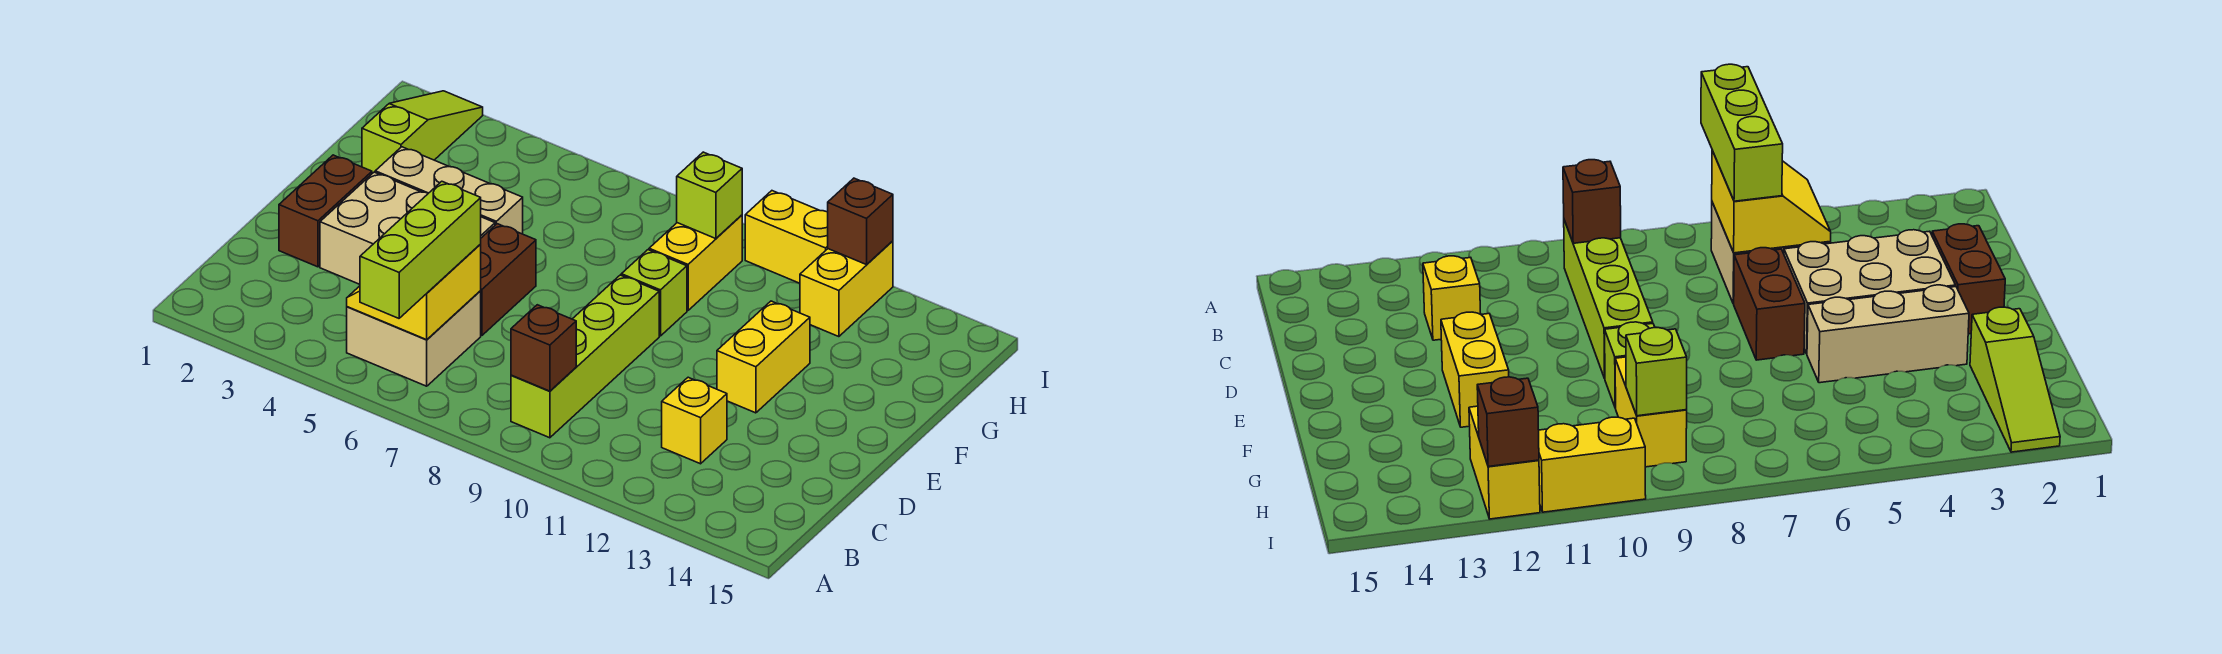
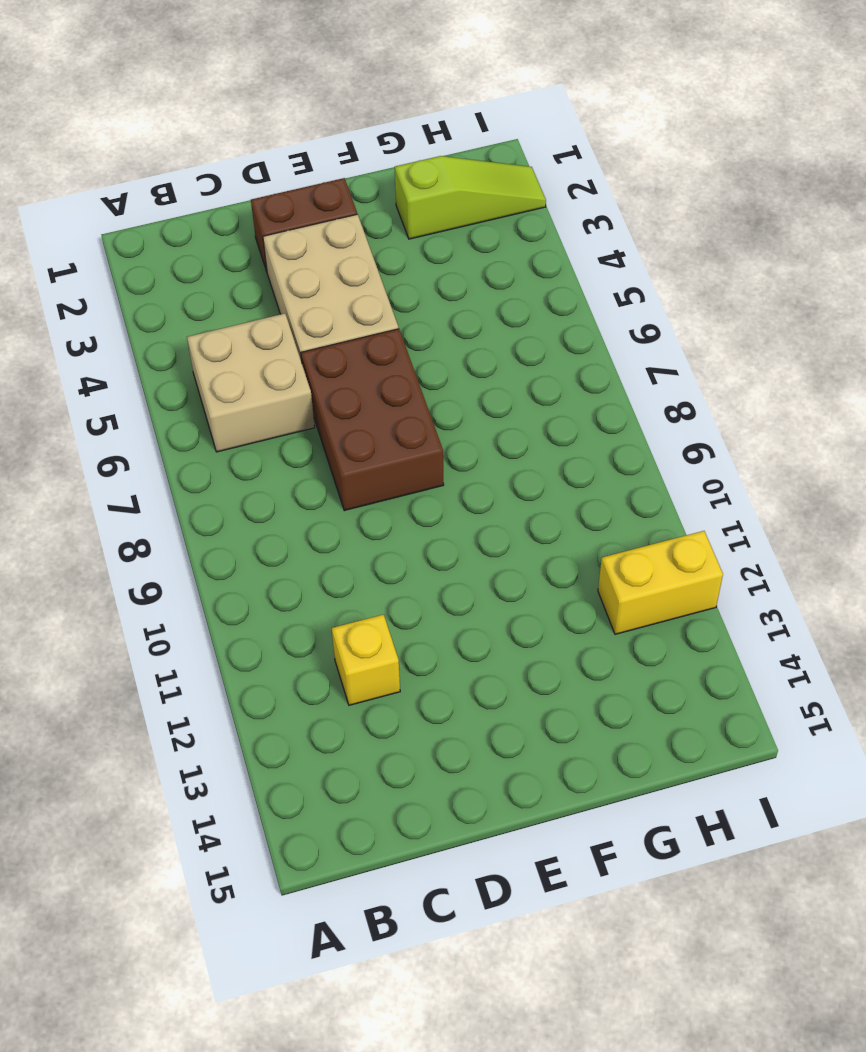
brown brick D6:E8 level 1 -> brown brick D6:E6 level 1
none -> lime brick B9:E9 level 1
none -> yellow brick E12:F12 level 1
none -> tan brick F3:F5 level 1

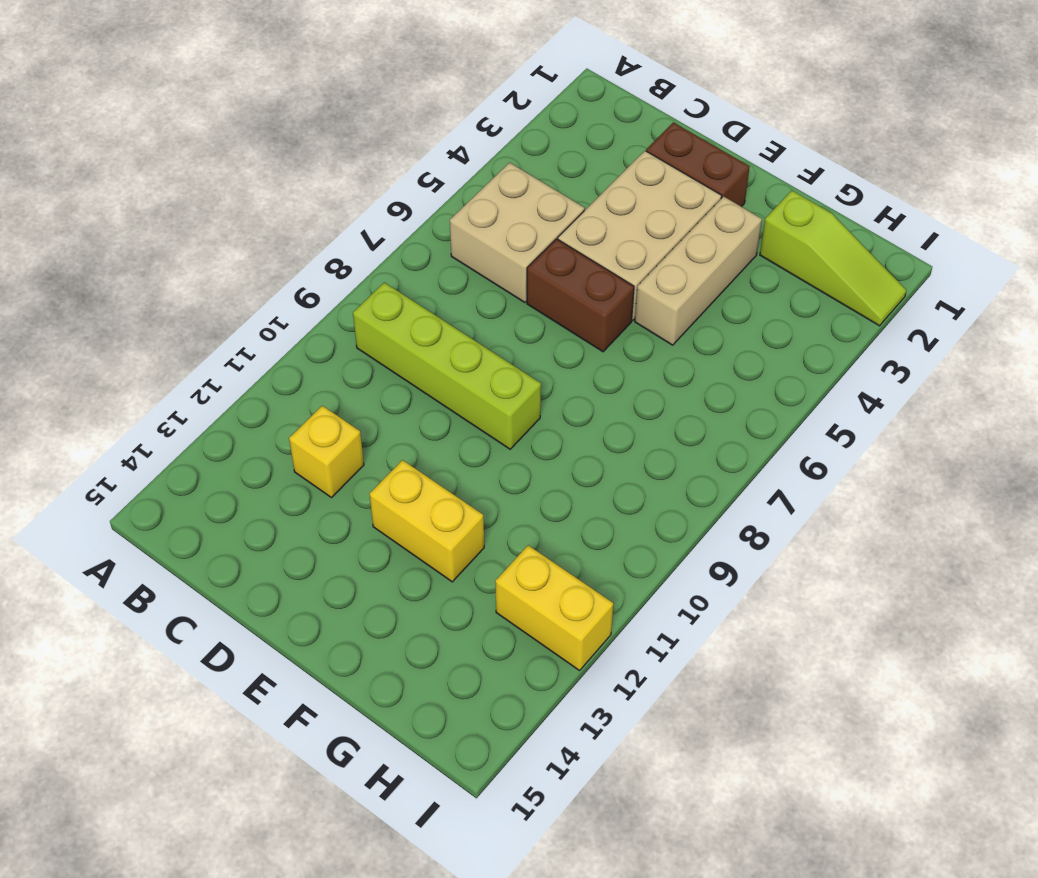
none -> lime brick F9 level 1
none -> yellow brick G9:H9 level 1
none -> yellow brick I10:I11 level 1

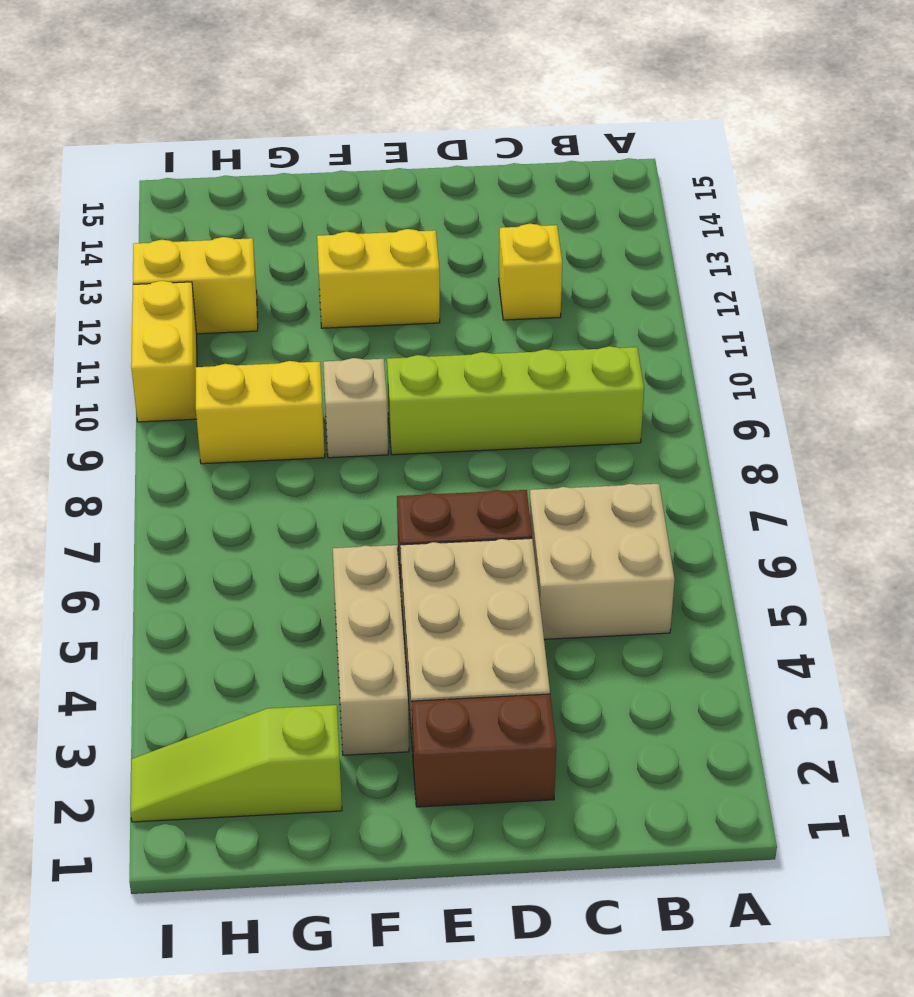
tan brick F9 level 1 -> lime brick F9 level 1
none -> yellow slope B5:C6 level 2 top 6
none -> brown brick B9 level 2
none -> lime brick H9 level 2

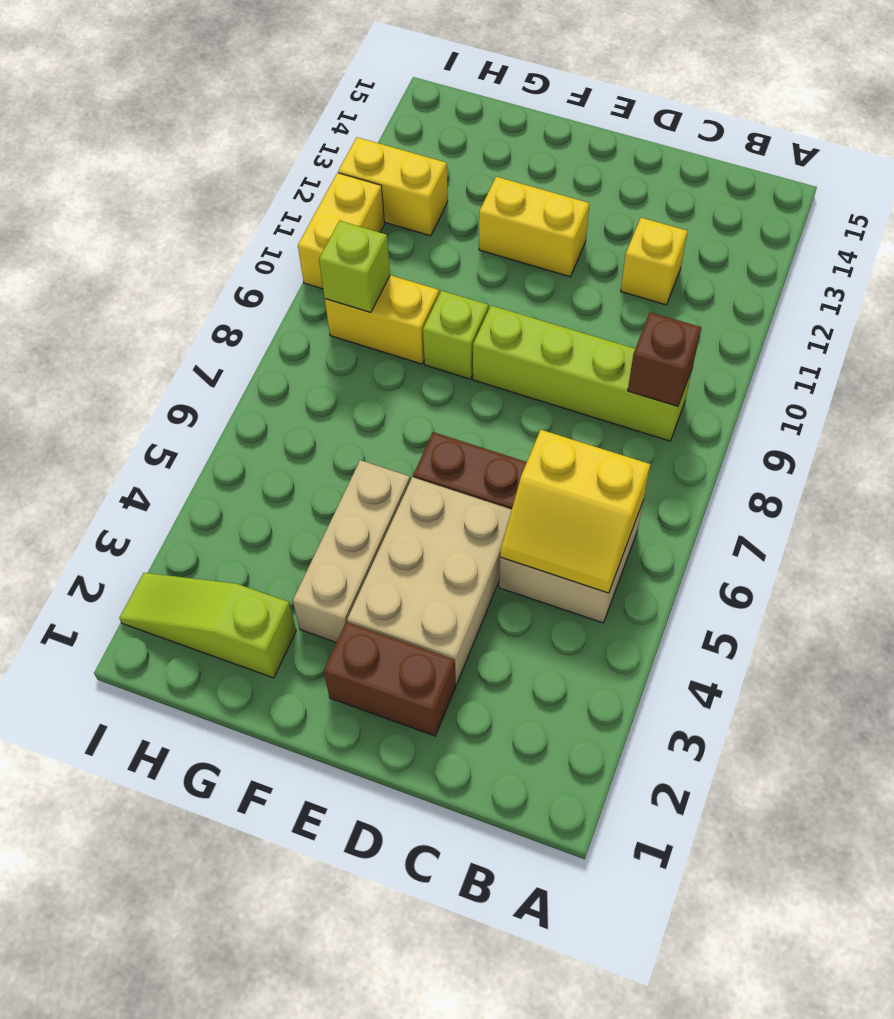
none -> brown brick I12 level 2
none -> lime brick A6:C6 level 3

